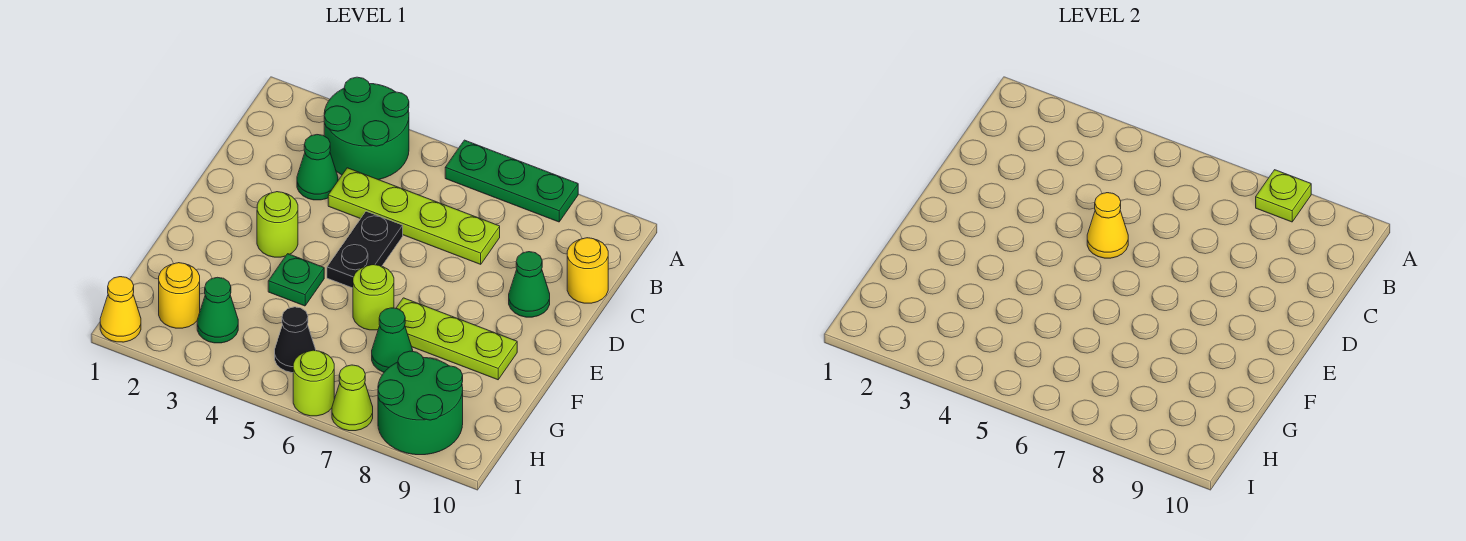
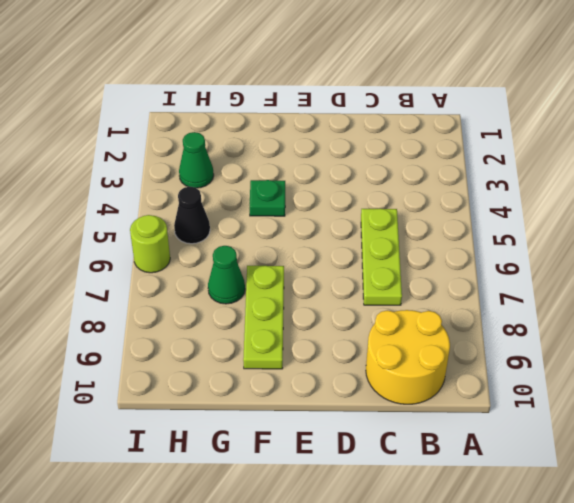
yellow round brick B9:C10 level 1 -> yellow round brick C10 level 1
lime plate C5:C7 level 1 -> lime plate C4:C7 level 1
none -> green round brick A3:B4 level 1
none -> green plate A6:A8 level 1
none -> green cone C3 level 1

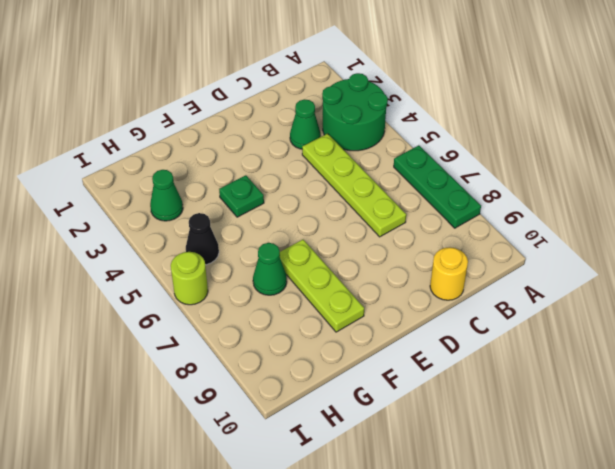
none -> black plate D5:E5 level 1
none -> green cone D9 level 1
none -> lime round brick E3 level 1

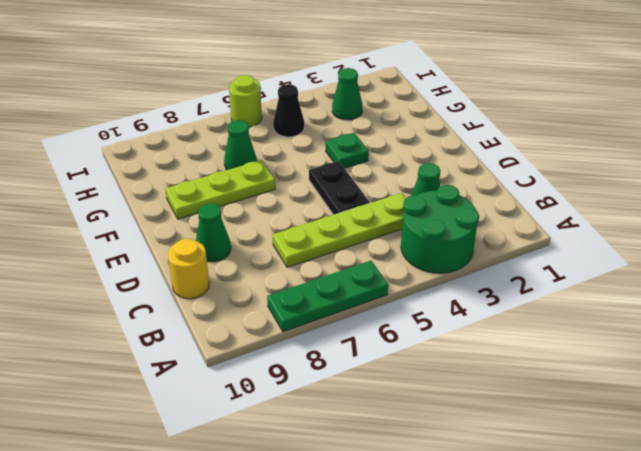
none -> lime round brick E3 level 1
none -> lime round brick F6 level 1
none -> yellow round brick H2 level 1

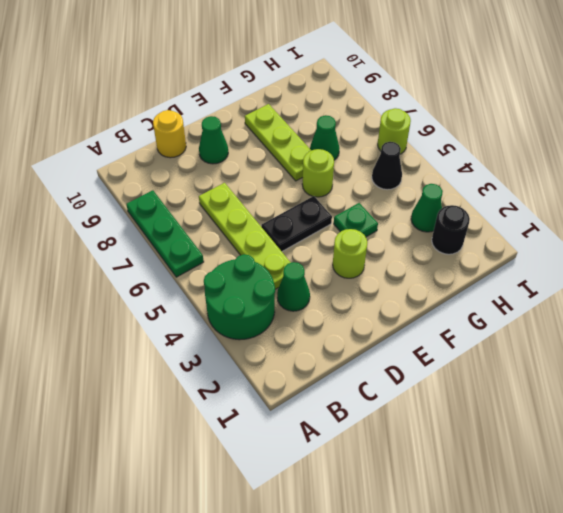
black round brick H2 level 1 -> yellow round brick H2 level 1
none -> green round brick H8:I9 level 1
none -> yellow cone I1 level 1
none -> lime cone I7 level 1

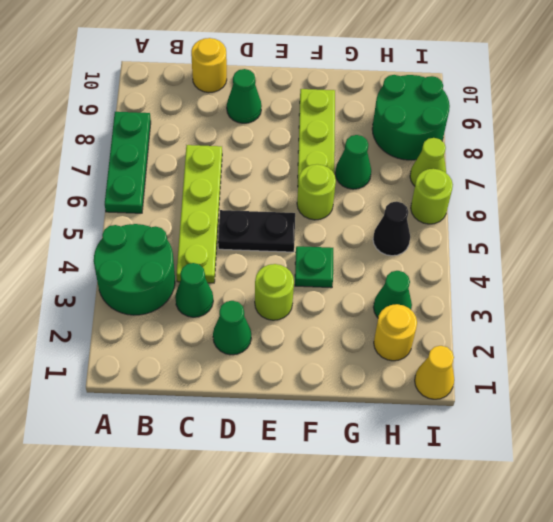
green cone D2 level 1 -> none
none -> lime plate A8 level 2
none -> yellow cone D5 level 2

